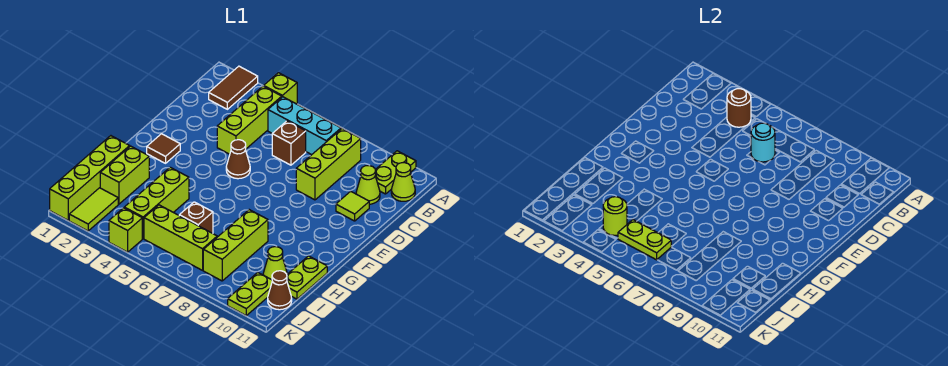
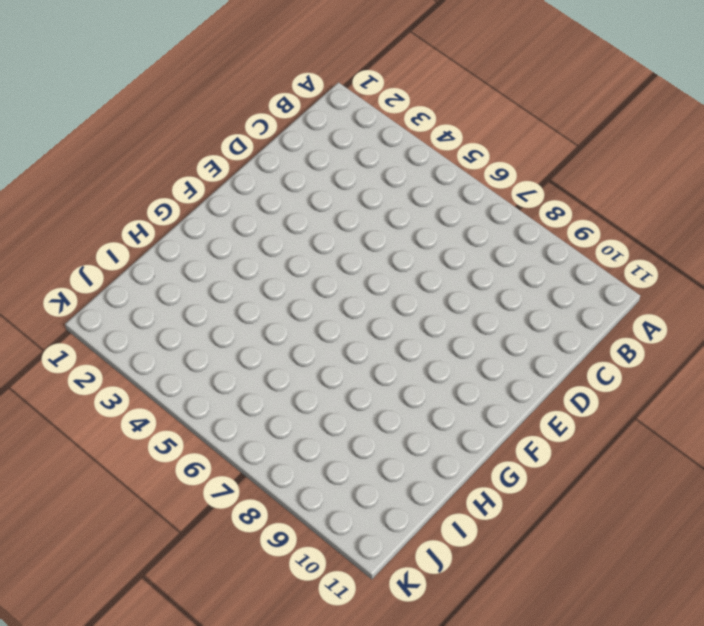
none -> brown tile A2:B2 level 1
none -> lime brick A4 level 1
none -> lime plate A10:B10 level 1

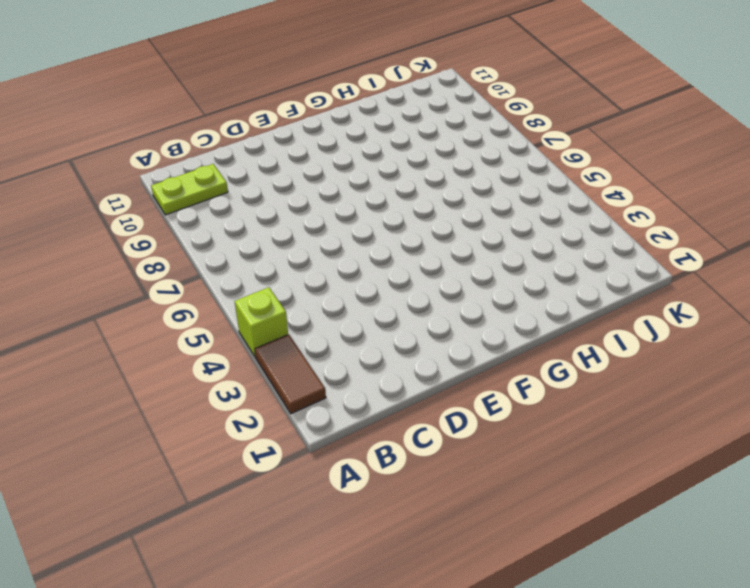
brown tile A2:A3 level 1 -> brown tile A2:B2 level 1
none -> lime brick B4:D4 level 1
none -> cyan brick B5:B7 level 1
none -> lime brick B8:D8 level 1

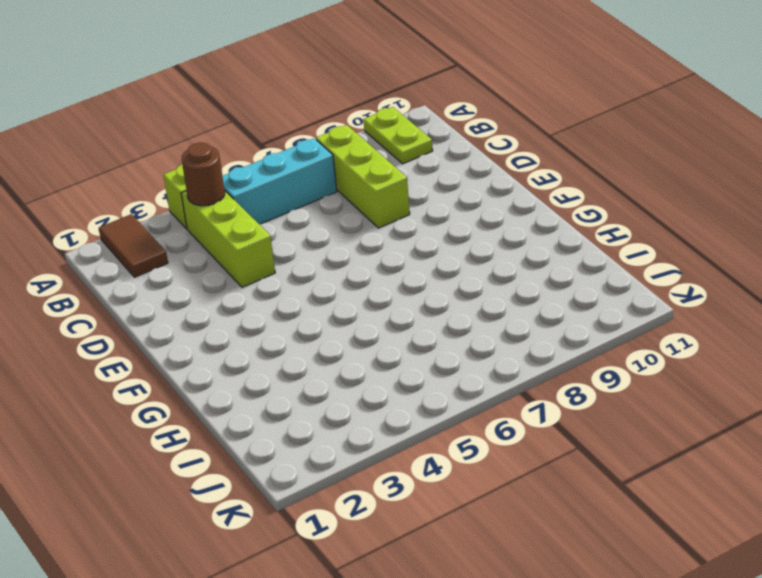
none -> lime cone B11 level 1
none -> brown brick C6 level 1
none -> lime cone C10 level 1

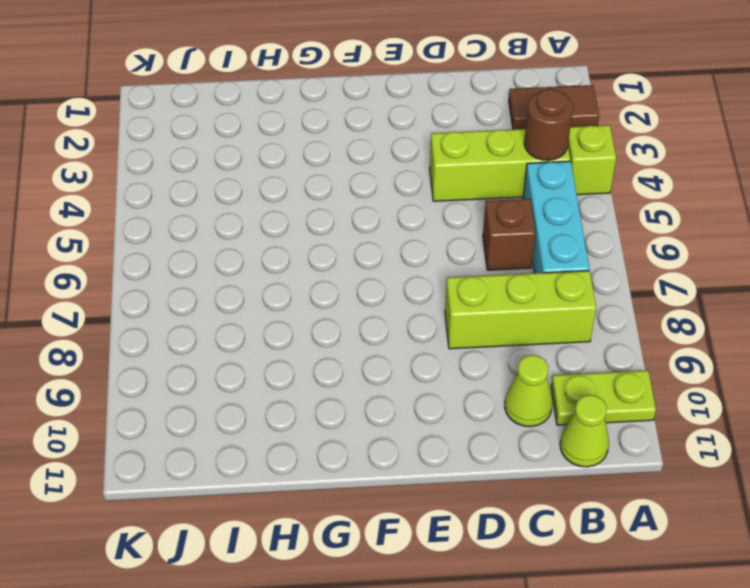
none -> lime tile D10 level 1
none -> brown cone E5 level 1
none -> brown tile F2 level 1

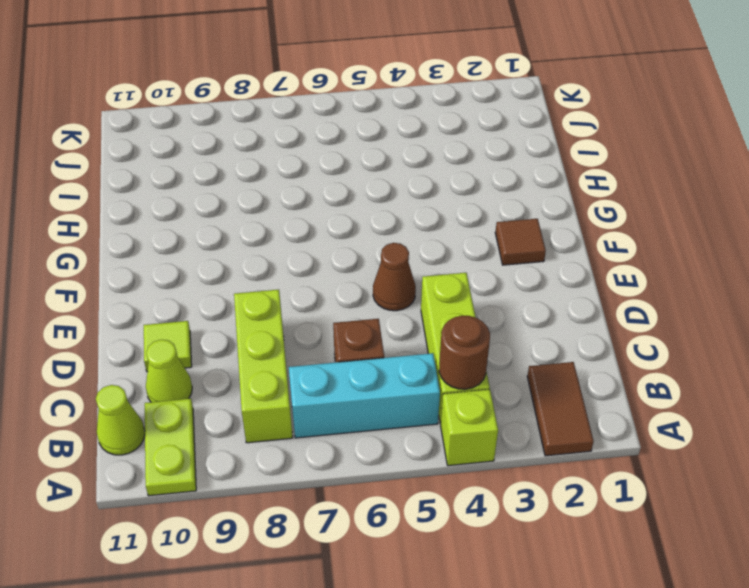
none -> lime brick H1:K1 level 1
none -> lime brick H2:I2 level 1
none -> lime brick H4:J4 level 1

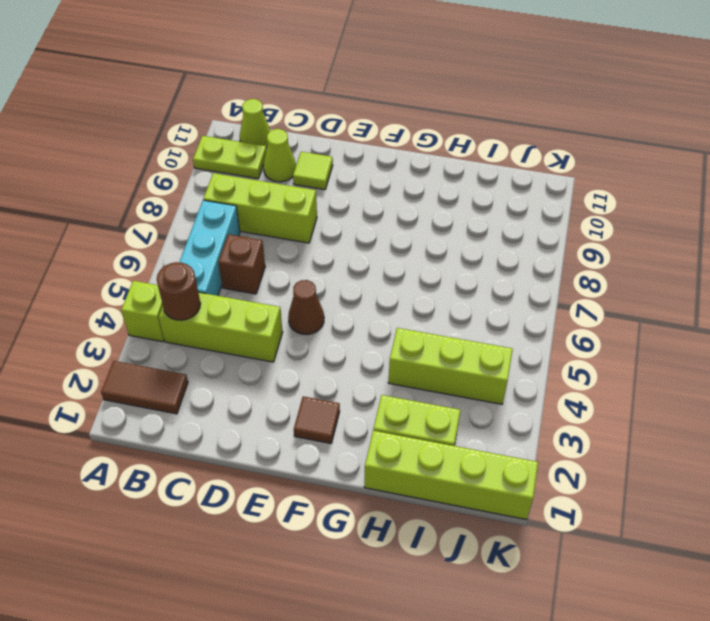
none -> lime brick H8:J8 level 1
none -> lime plate H11:I11 level 1
none -> brown brick I6 level 1

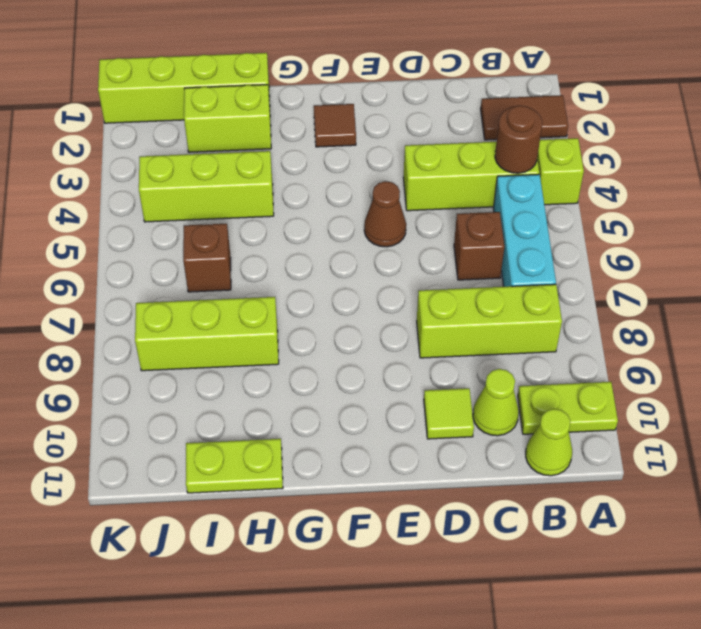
none -> lime cone I10 level 1
none -> lime tile J2:K2 level 1
none -> lime brick J5:J7 level 1

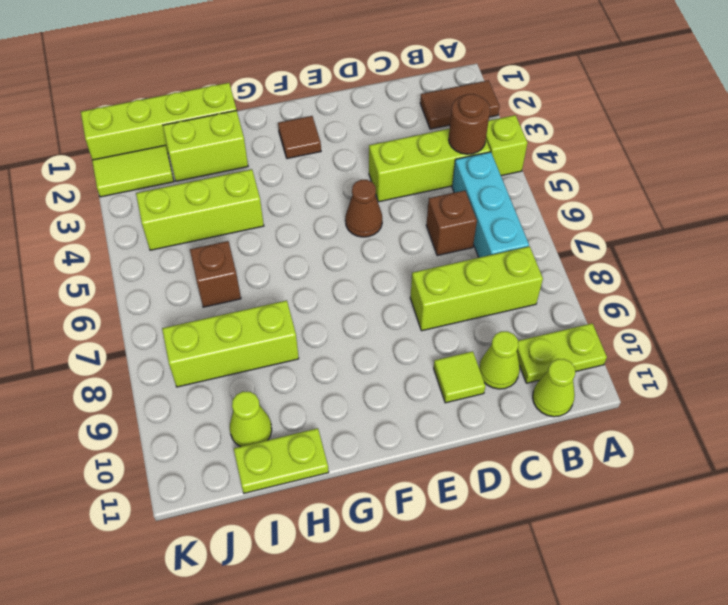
none -> lime brick J5:J7 level 1
none -> lime plate J10:K10 level 1
none -> brown cone J11 level 1

